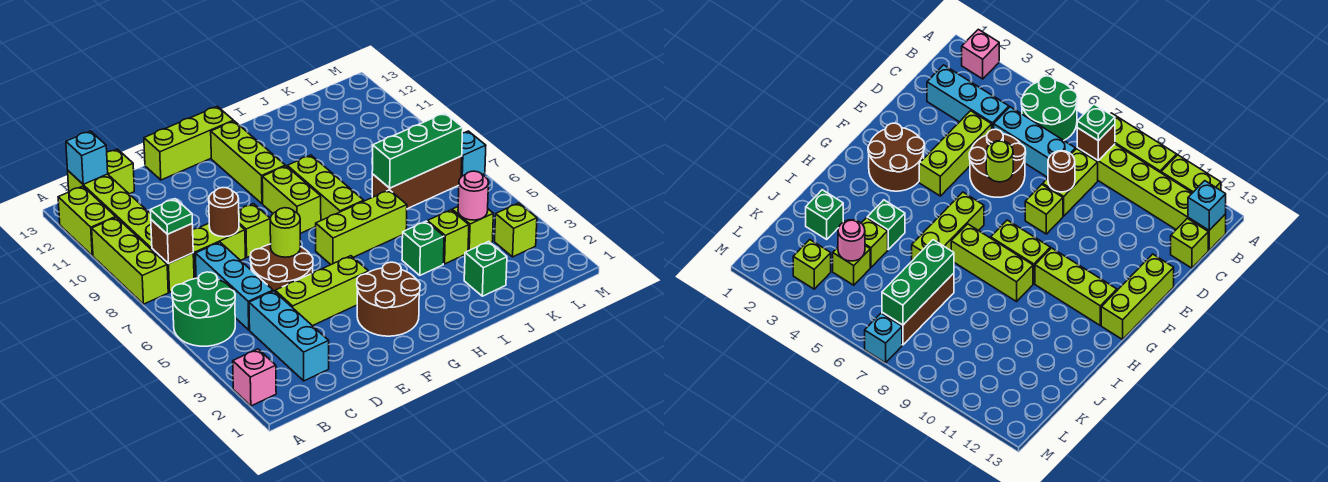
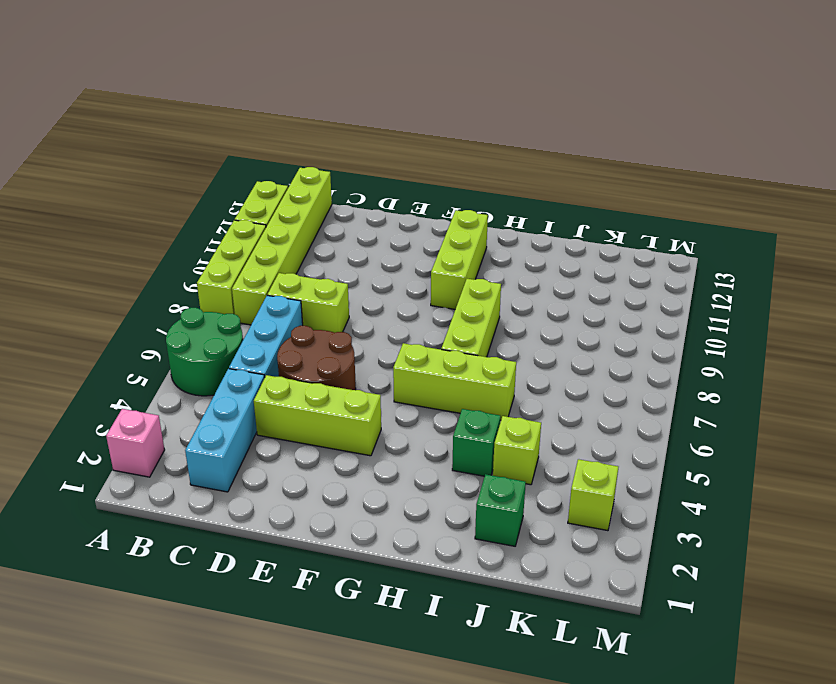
none -> lime brick C13 level 1
none -> lime brick E8 level 1
none -> lime brick E13:G13 level 1
none -> brown round brick F2:G3 level 1

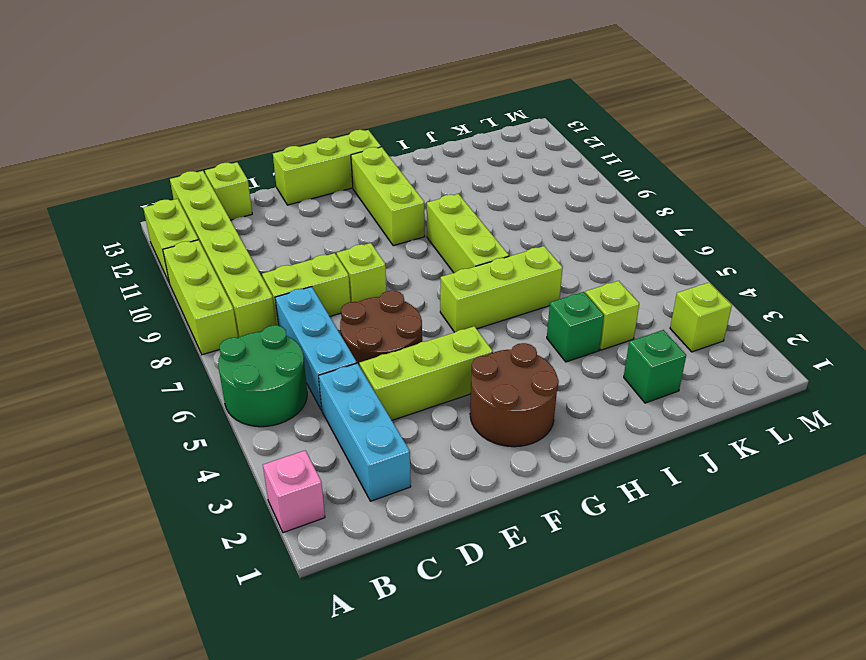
none -> lime brick G8:G9 level 1
none -> brown brick J7:L7 level 1
none -> lime brick K4 level 1
none -> cyan brick M7 level 1

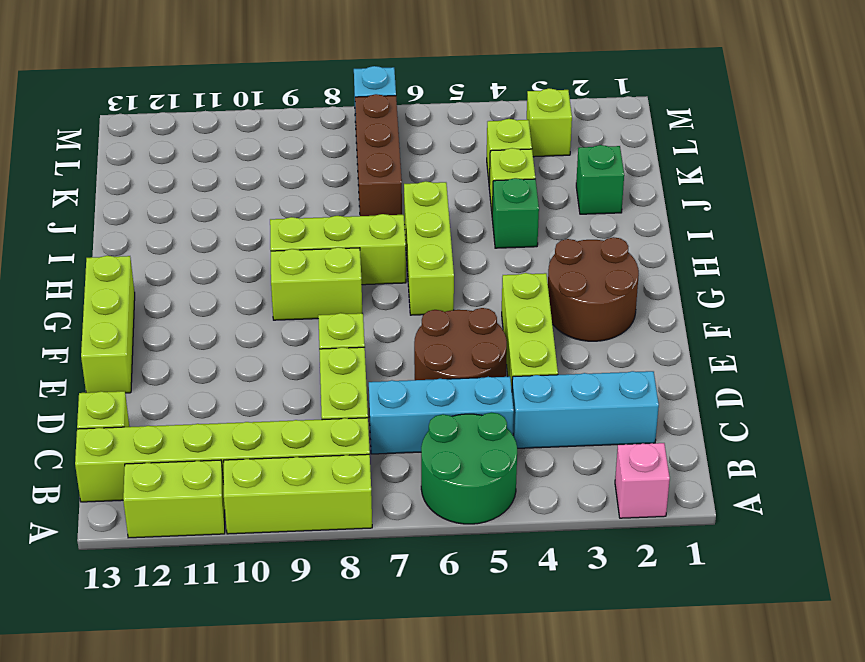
none -> lime brick G10:G12 level 1
none -> brown brick B8 level 2
none -> cyan brick B13 level 2
none -> brown round brick D8 level 2

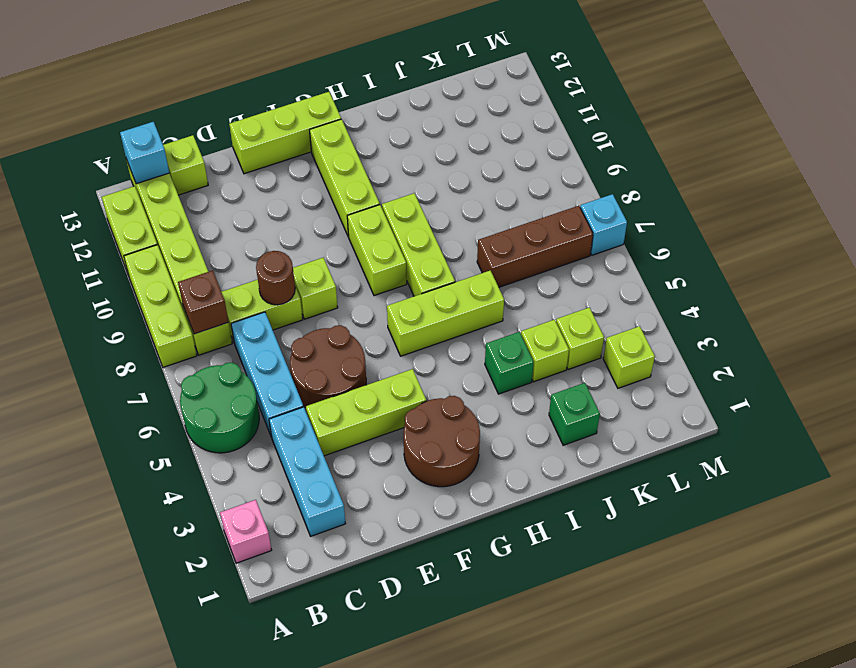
none -> lime round brick E6 level 2
none -> green brick J7:L7 level 2
none -> pink round brick K4 level 2
none -> green plate B8 level 3

